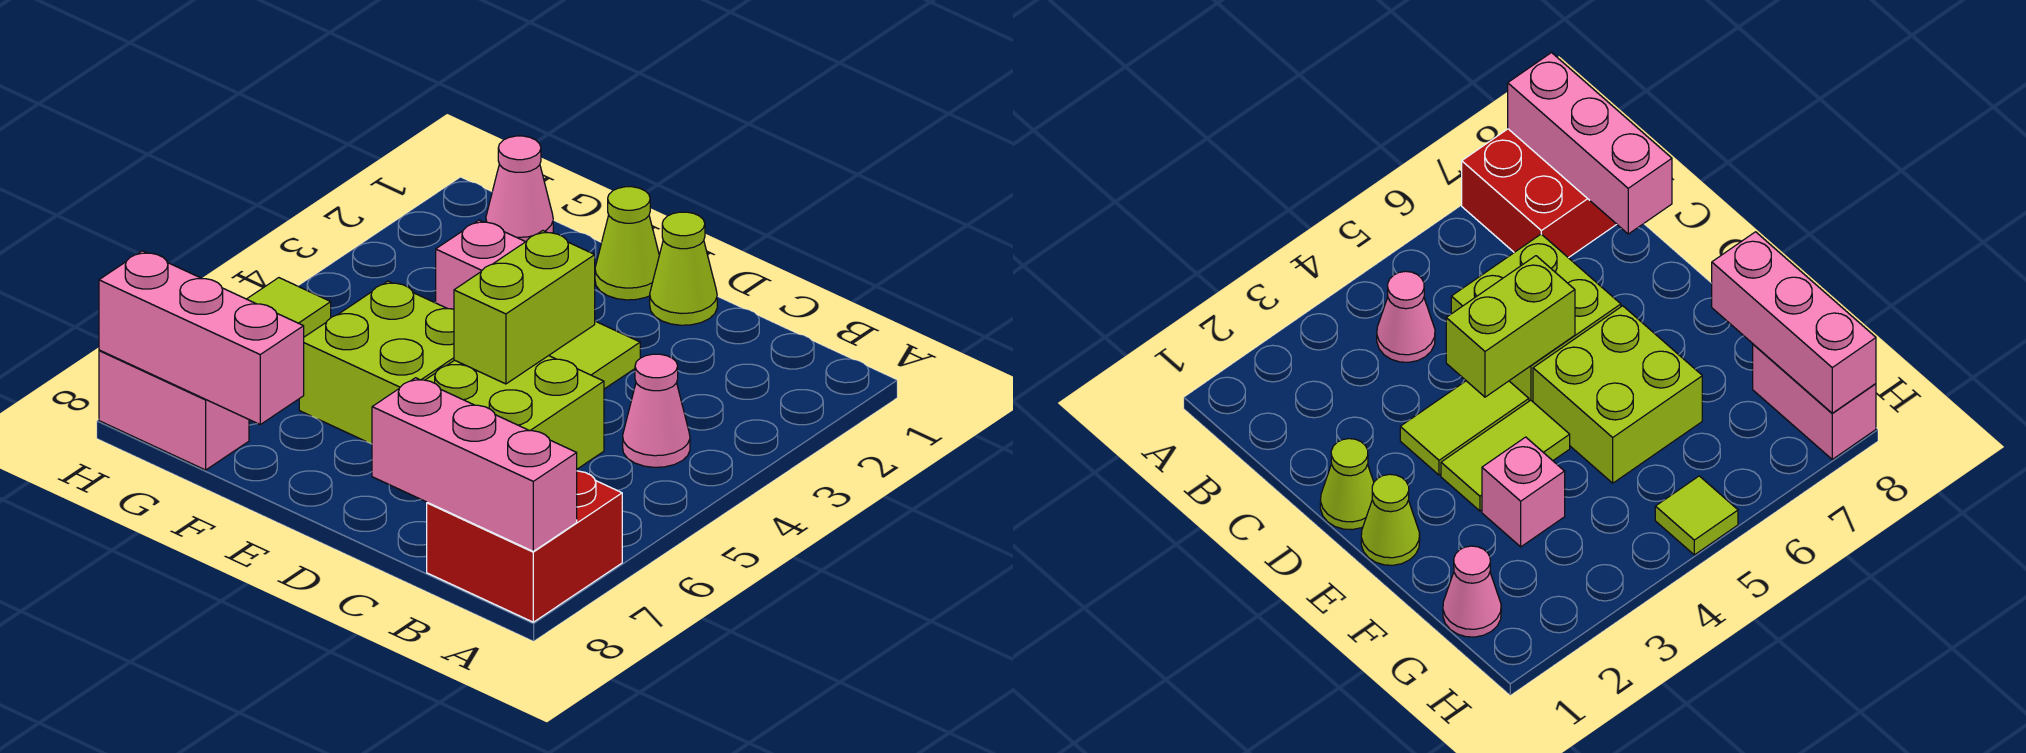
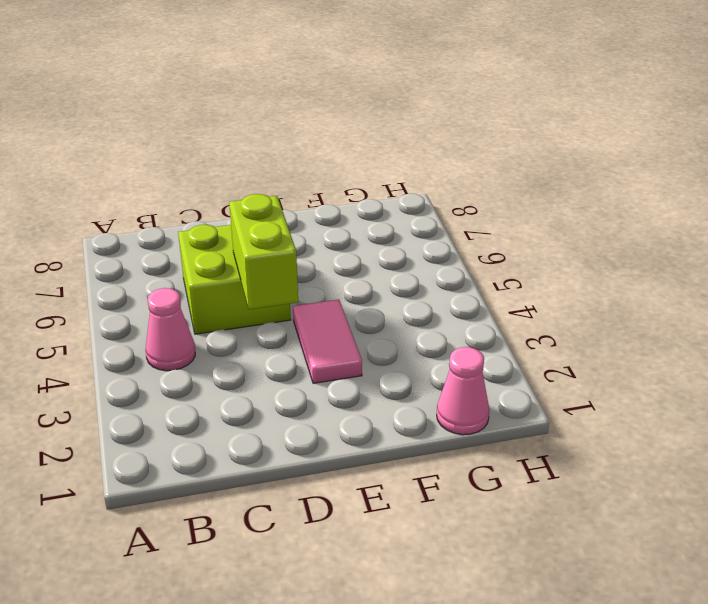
pink tile E3:E4 level 1 -> lime tile E3:E4 level 1
none -> red brick A7:B8 level 1
none -> lime cone D1 level 1
none -> lime tile D3:D4 level 1

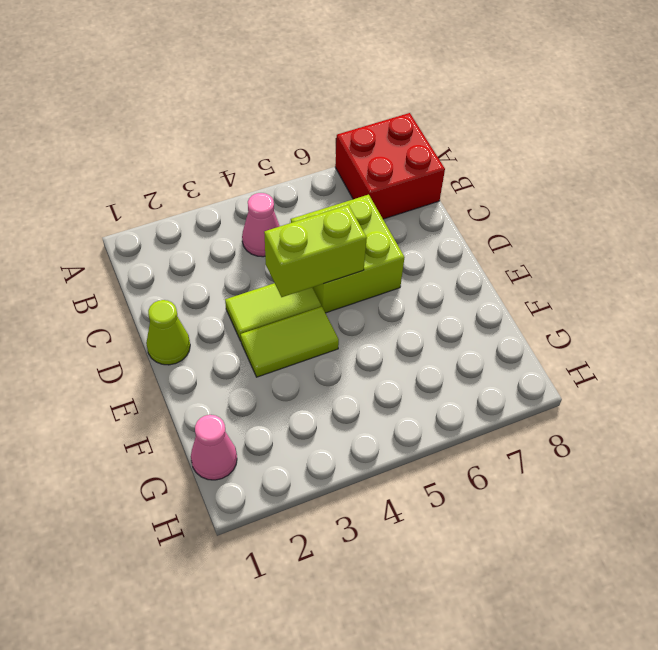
none -> lime cone E1 level 1
none -> lime brick E5:F6 level 1
none -> pink brick F3 level 1

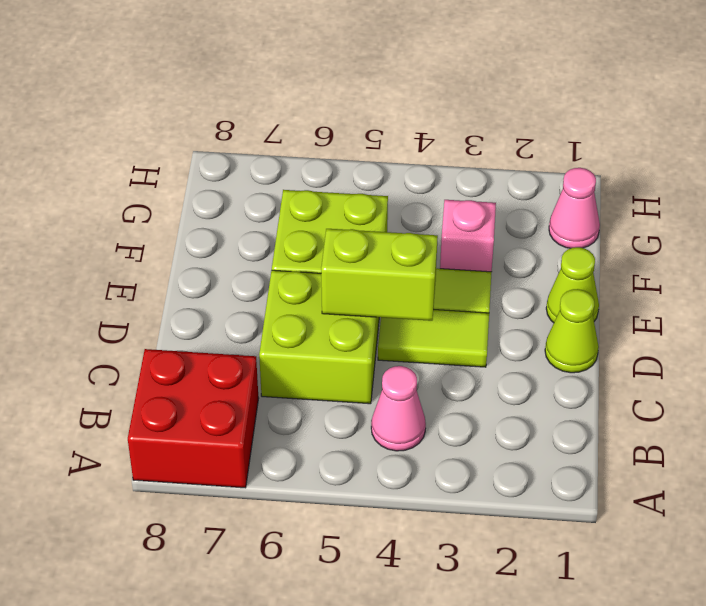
none -> pink brick G8:H8 level 1
none -> lime tile H5 level 1
none -> pink brick A8:C8 level 2

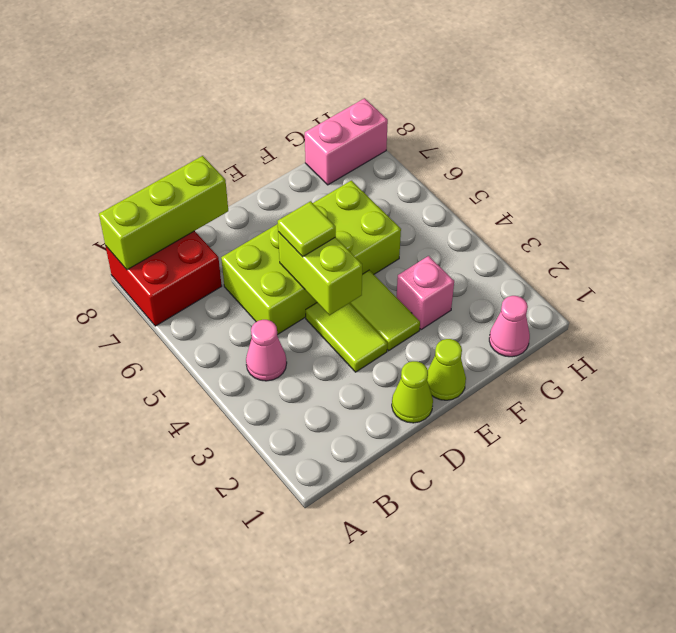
lime brick A8:C8 level 2 -> pink brick A8:C8 level 2
lime tile D5 level 3 -> lime tile H5 level 1
none -> pink brick F8:H8 level 2

